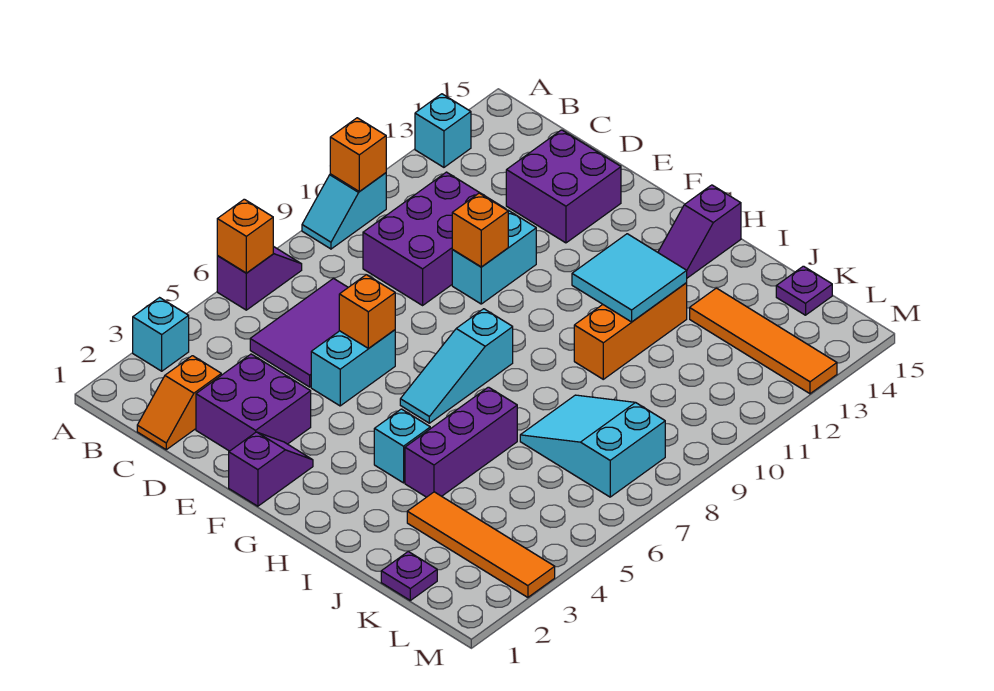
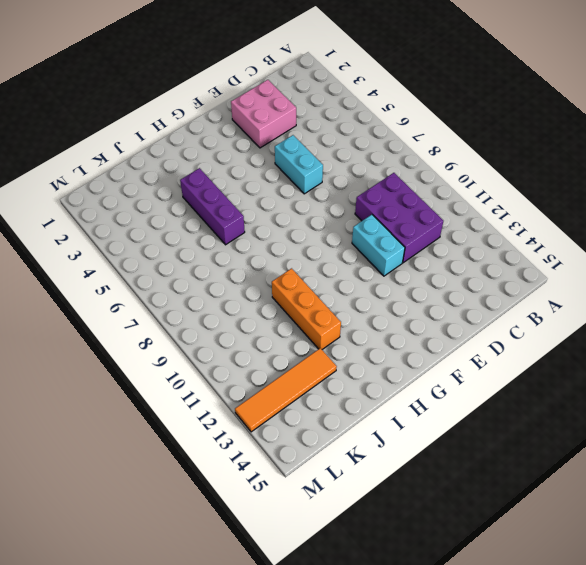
pink brick D2:E3 level 1 -> purple brick D2:E3 level 1
none -> cyan brick A3 level 1
none -> purple slope A6:A7 level 1 top 6
none -> cyan slope A9:A10 level 1 top 10

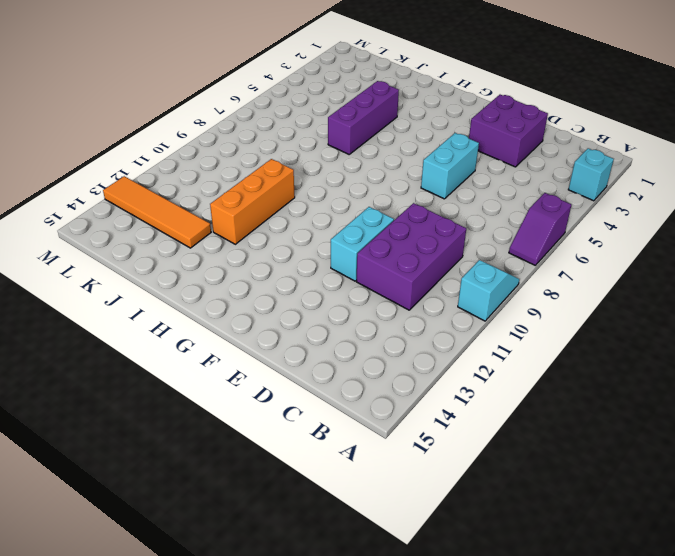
none -> cyan brick A13 level 1
none -> orange slope C1:C2 level 1 top 2
none -> purple tile C5:D7 level 1

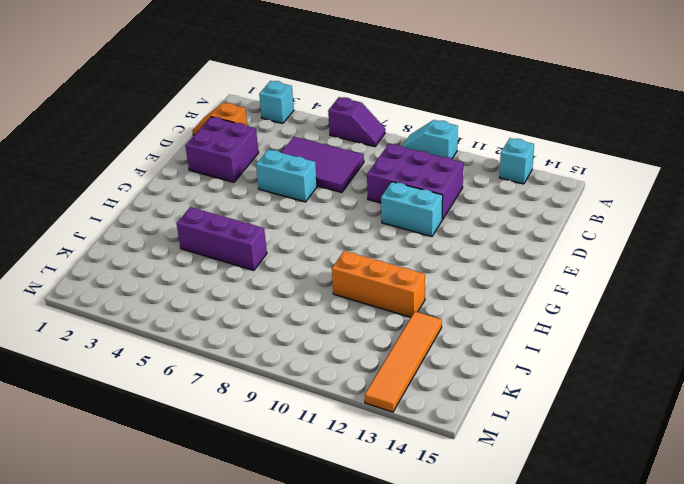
none -> purple brick D13:E14 level 1
none -> purple slope F1:F2 level 1 top 1
none -> cyan slope G6:G8 level 1 top 8

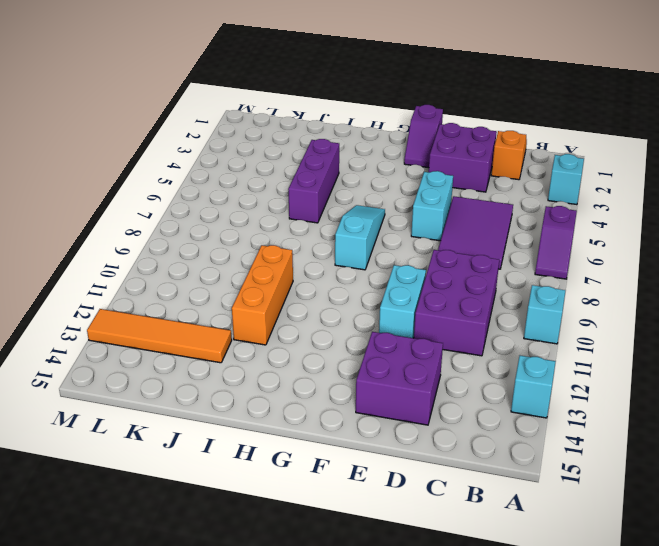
none -> cyan brick H4 level 1
none -> purple slope H14:H15 level 1 top 15
none -> orange tile J3:M3 level 1

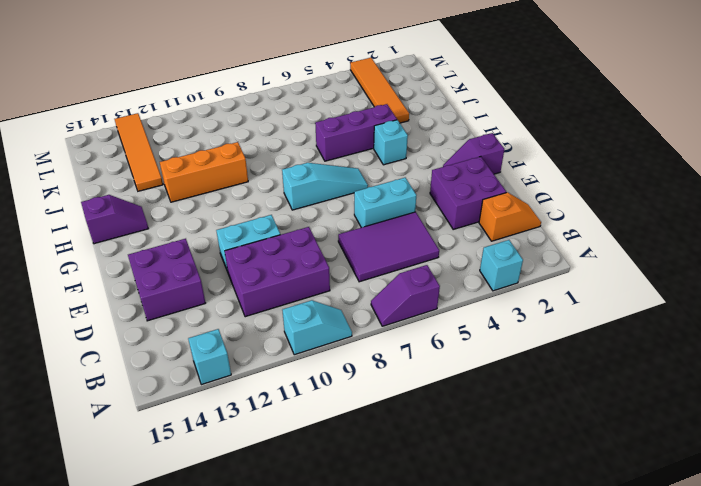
none -> cyan slope J7:L8 level 1 top L
none -> purple plate K1 level 1
none -> purple plate K15 level 1

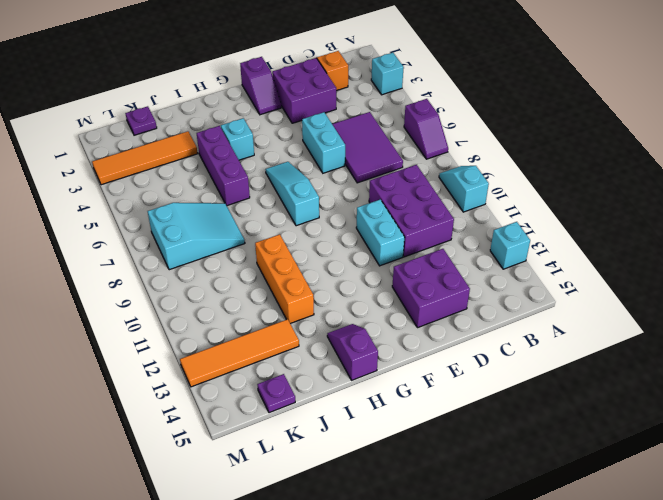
none -> orange brick A6 level 2
none -> orange brick A10 level 2
none -> orange brick E6 level 2

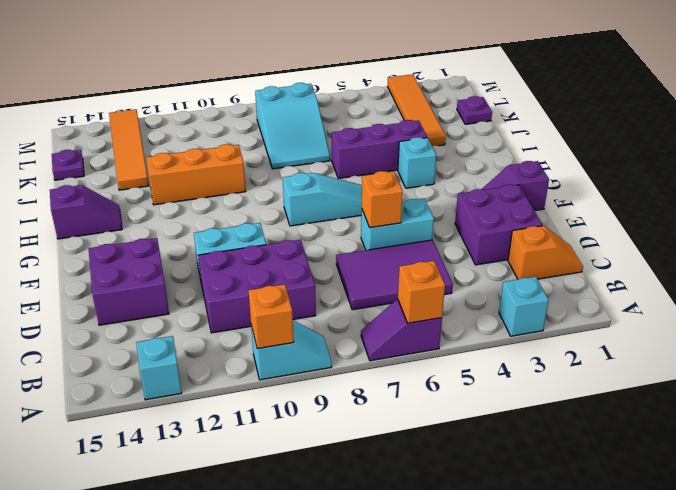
none -> orange brick E10 level 2
none -> cyan tile H11:I12 level 2

